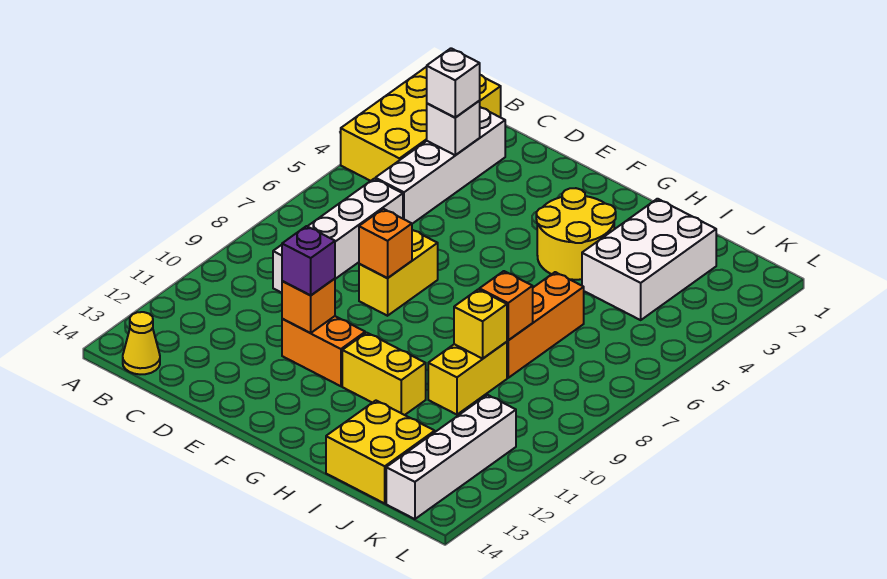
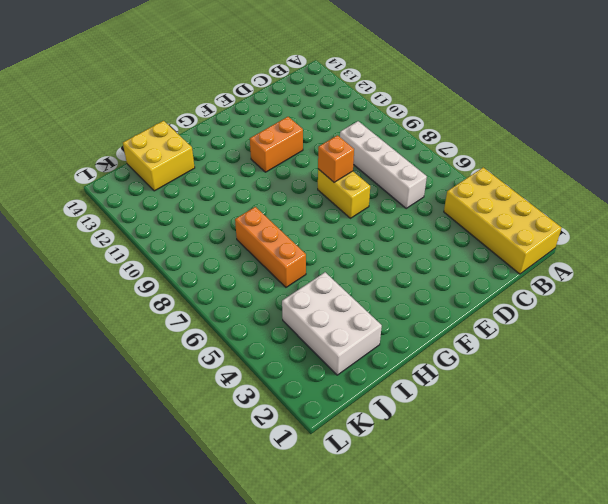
none -> yellow cone B14 level 1
none -> white brick C2:C5 level 1
none -> yellow round brick G3:H4 level 1

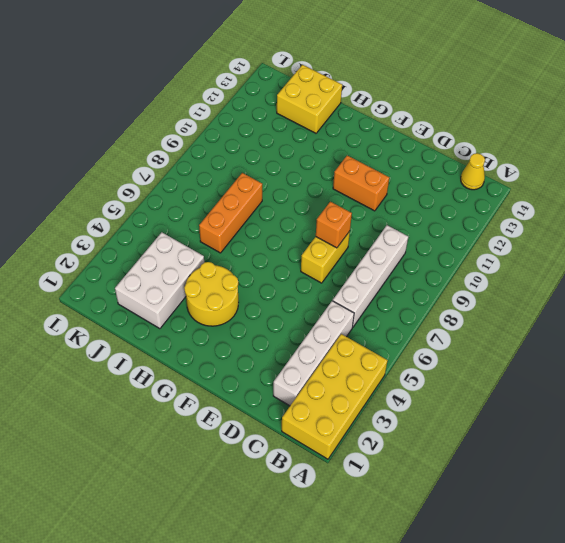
none -> yellow brick G11:H11 level 1
none -> yellow brick I9:I10 level 1
none -> white brick K11:K14 level 1

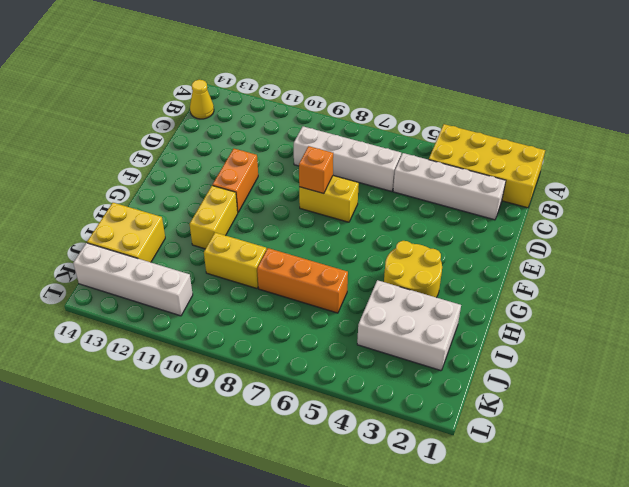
none -> white brick C3 level 2
none -> orange brick E11 level 2
none -> orange brick I8 level 2

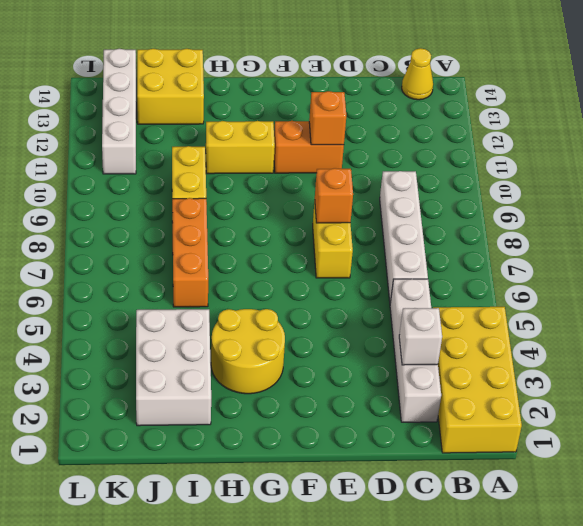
none -> orange brick I8 level 2
none -> yellow brick I9 level 2
none -> white brick C3 level 3

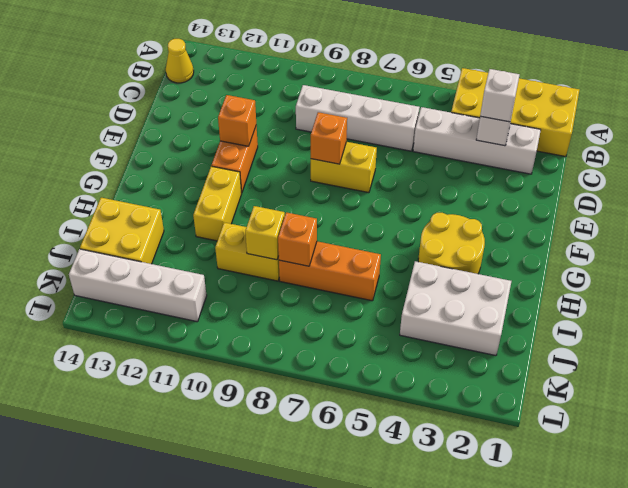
none -> purple brick E11 level 3

